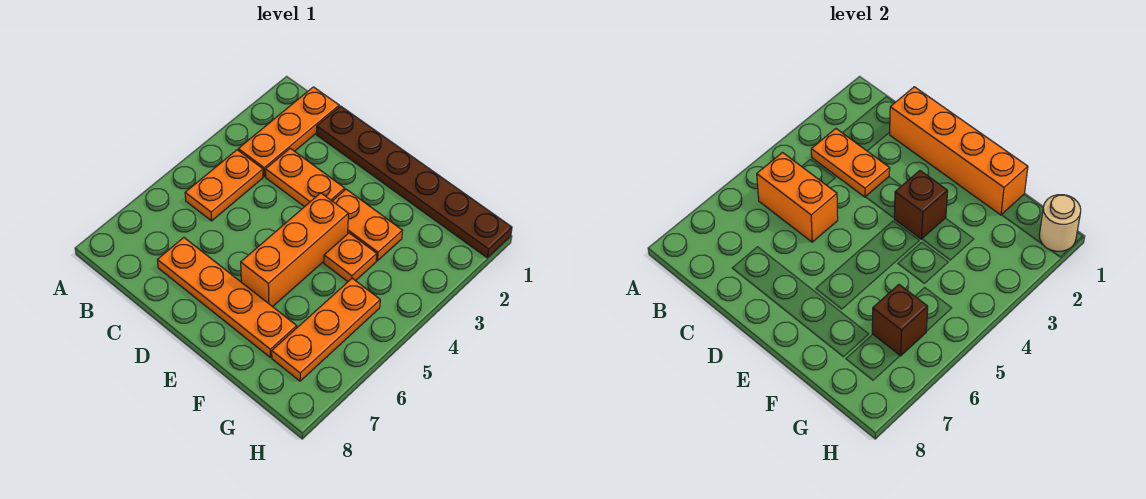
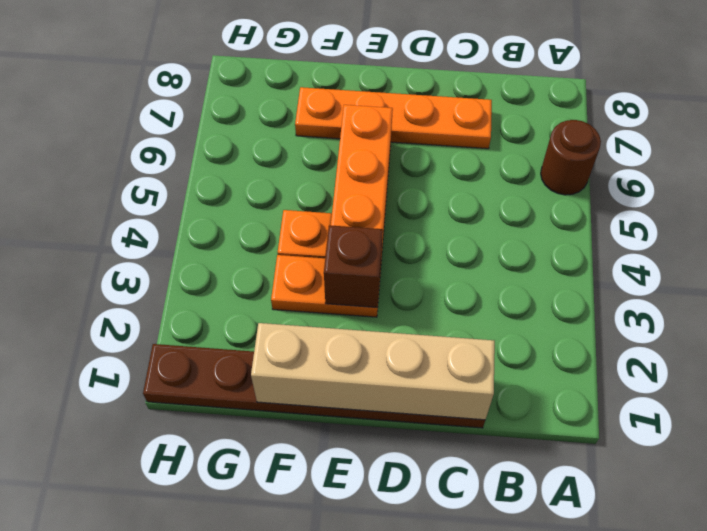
brown round brick A6 level 1 -> none
tan brick C1:F1 level 2 -> orange brick C1:F1 level 2
none -> orange plate B1:B3 level 1
none -> orange plate B4:B5 level 1
none -> orange plate C3:D3 level 1

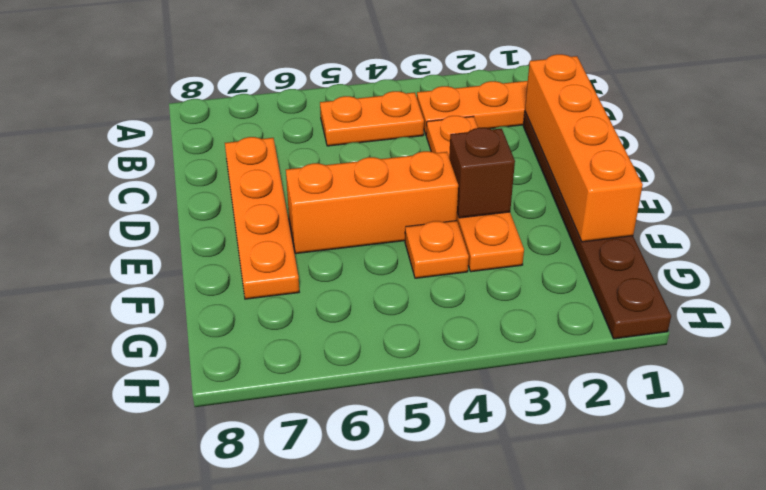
none -> orange plate G5:G7 level 1
none -> orange plate B3:C3 level 2
none -> orange brick B5:C5 level 2

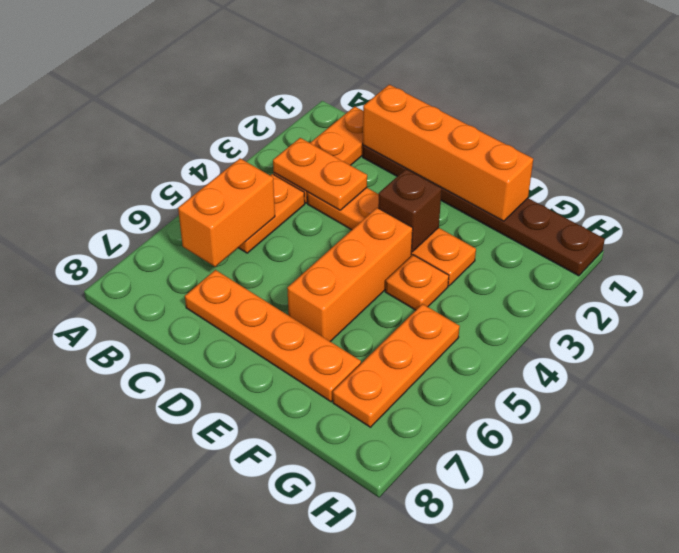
orange brick B5:B6 level 2 -> orange brick B5:C5 level 2
none -> brown brick G6 level 2
none -> tan round brick H1 level 2

